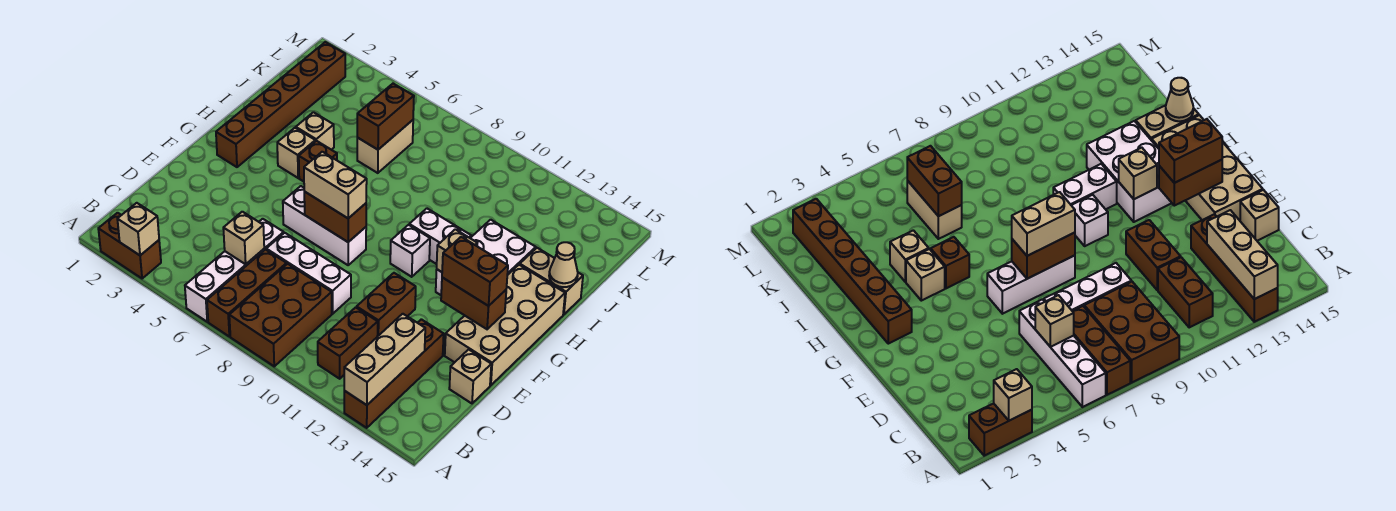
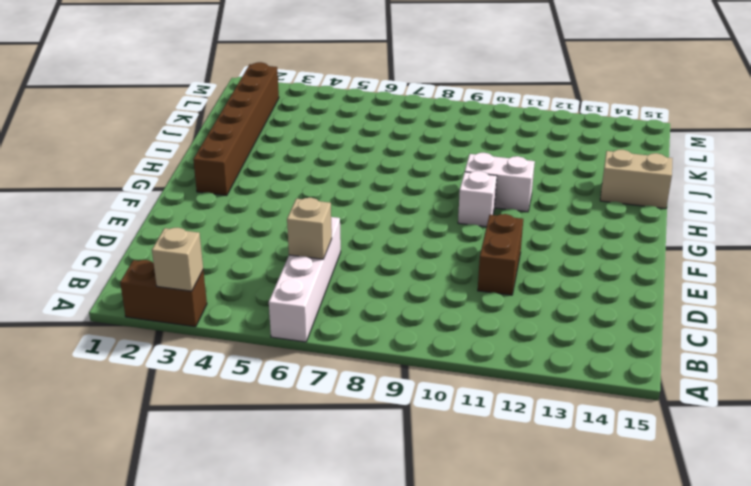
none -> brown brick A7:C7 level 1
none -> brown brick A8:C9 level 1
none -> brown brick A13:D13 level 1
none -> brown brick B11:C11 level 1

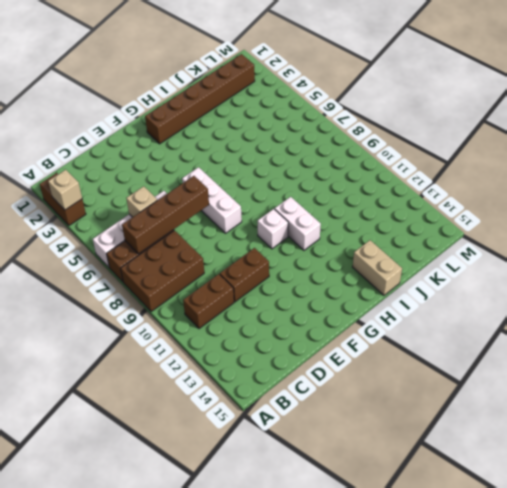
brown brick B7:E7 level 2 -> brown brick A13:D13 level 1
none -> white brick D7:D9 level 1
none -> tan brick D15 level 1
none -> tan brick E14:H15 level 1
none -> white brick G12:I13 level 1

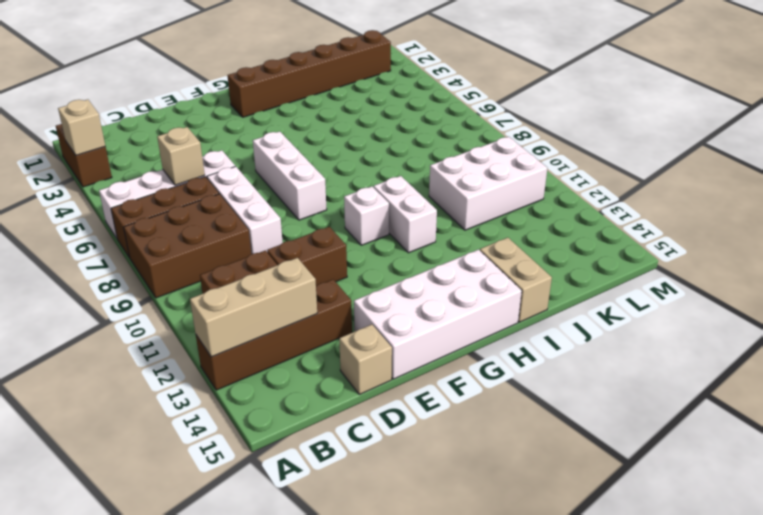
white brick E14:H15 level 1 -> tan brick E14:H15 level 1
white brick J10:L11 level 1 -> white brick G12:I13 level 1
none -> tan brick H4 level 1
none -> brown brick H5 level 1
none -> tan brick I4 level 1
none -> tan brick J6:K6 level 1

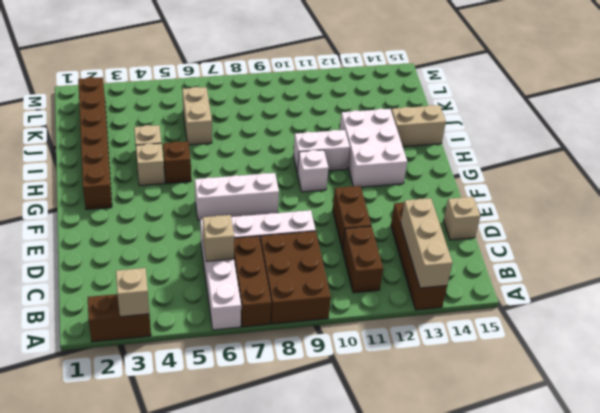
none -> tan brick E14:H15 level 1
none -> brown brick F7:F8 level 2
none -> brown brick F13:F14 level 2
none -> tan brick G12 level 2

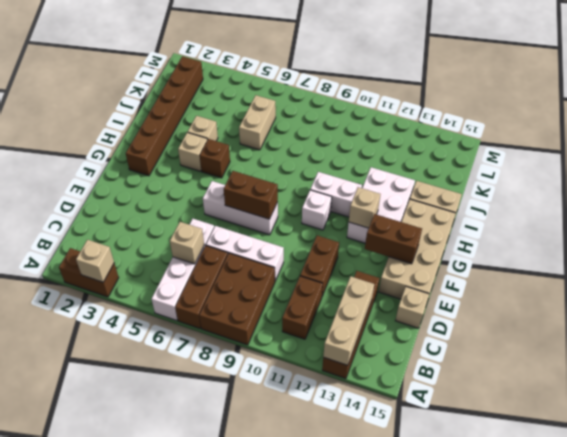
none -> tan cone I15 level 2
none -> brown brick J6:K6 level 2
none -> tan brick F7:F8 level 3
none -> brown brick F13:F14 level 3

